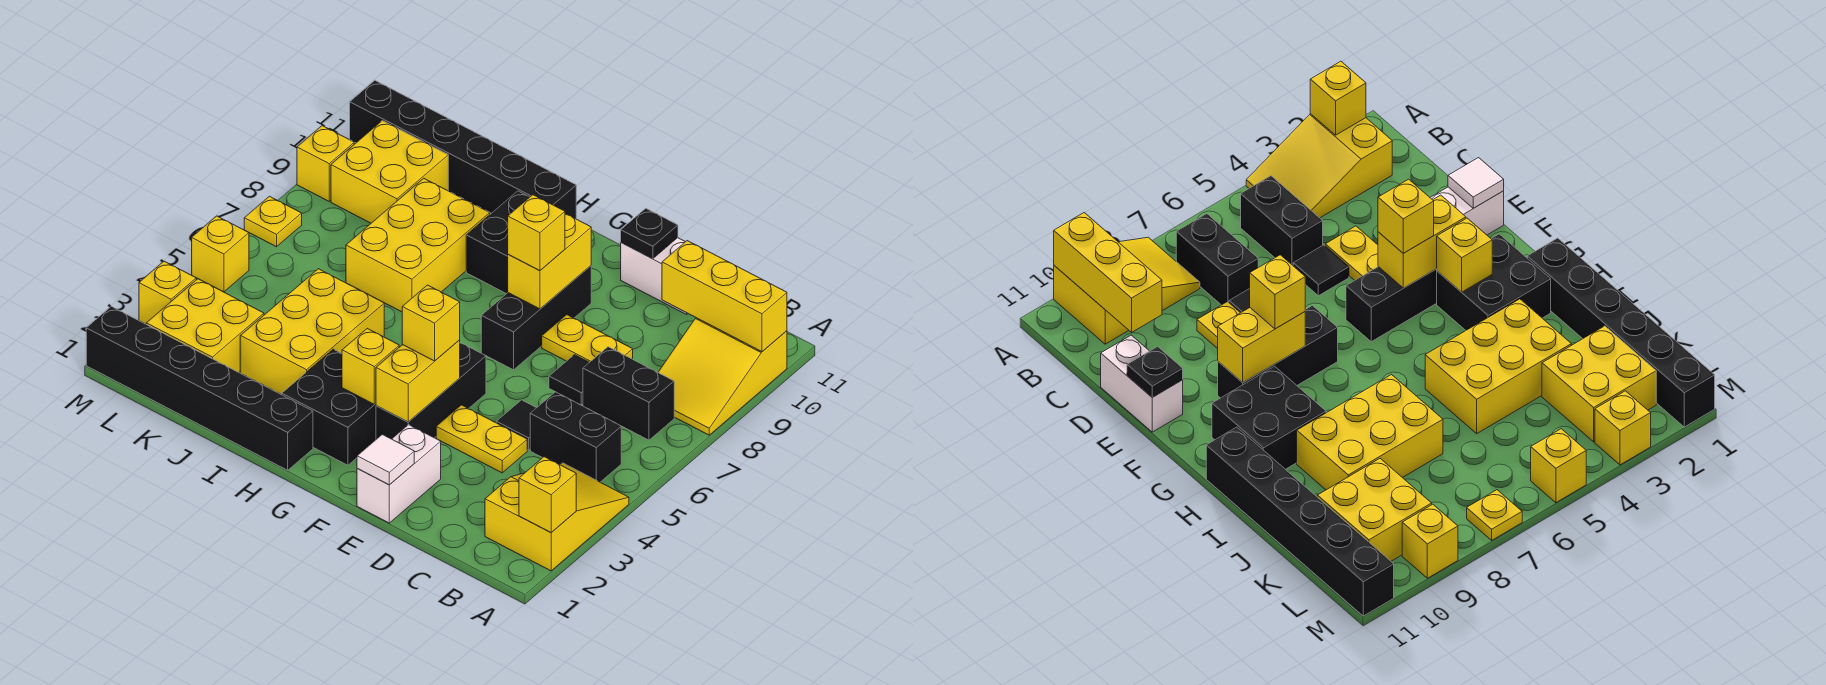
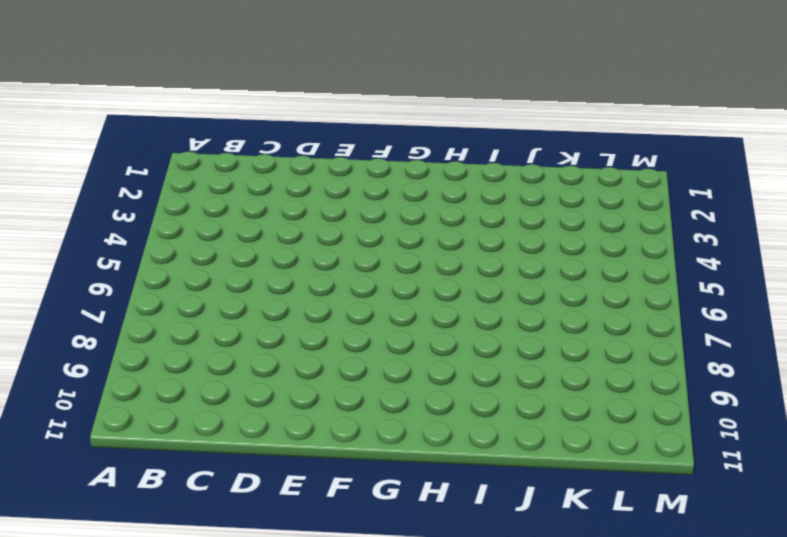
none -> yellow slope A2:B4 level 1 top 2
none -> yellow slope A8:B10 level 1 top 10
none -> black brick B5:C5 level 1
none -> black brick B7:C7 level 1

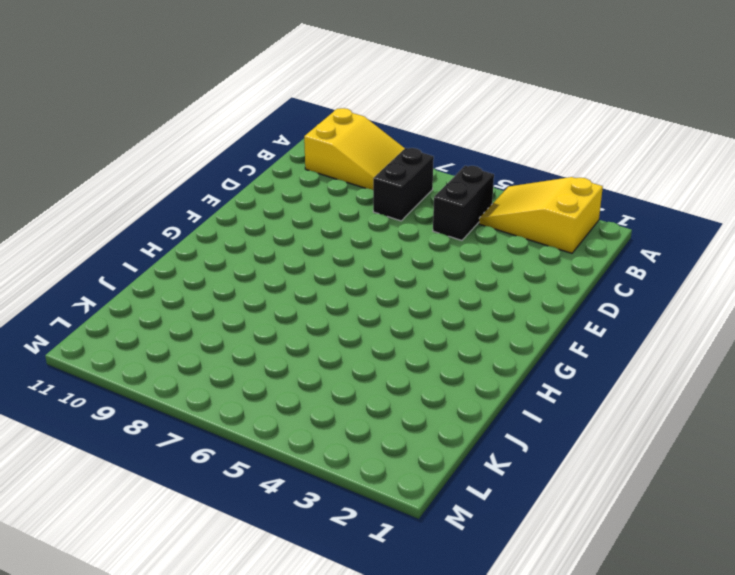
none -> yellow plate D4:E4 level 1
none -> black tile D5 level 1
none -> black tile D7 level 1
none -> yellow plate D8:E8 level 1

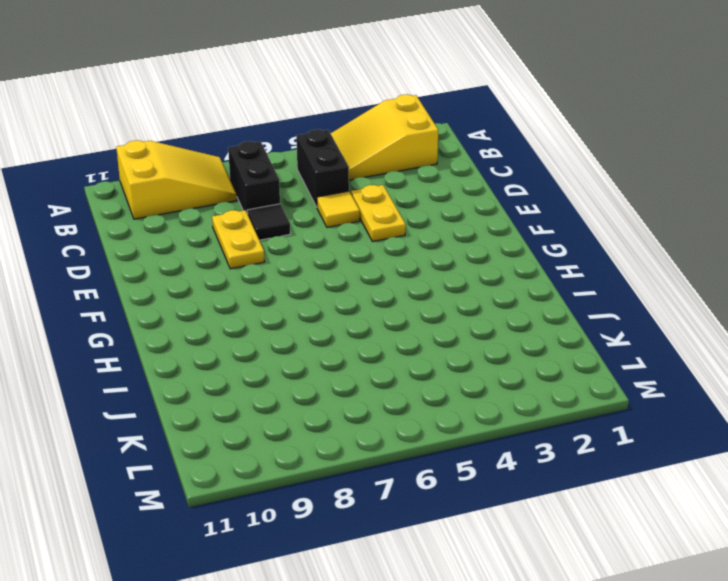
yellow tile D5 level 1 -> black tile D5 level 1
none -> white brick D11:E11 level 1
none -> white brick E1:E2 level 1
none -> black brick F3:F5 level 1
none -> black brick F7:F9 level 1

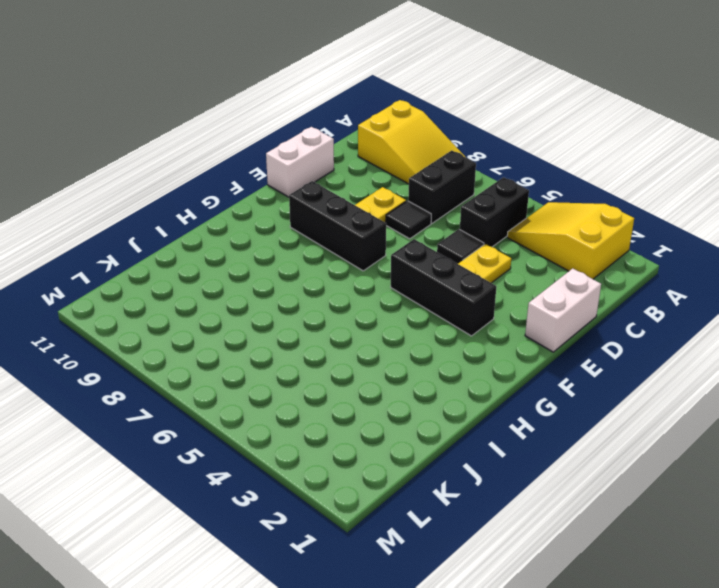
white brick D1:E1 level 1 -> white brick E1:E2 level 1
none -> black brick G2:H3 level 1
none -> black brick G9:H10 level 1
none -> black brick H1:M1 level 1
none -> black brick H11:M11 level 1

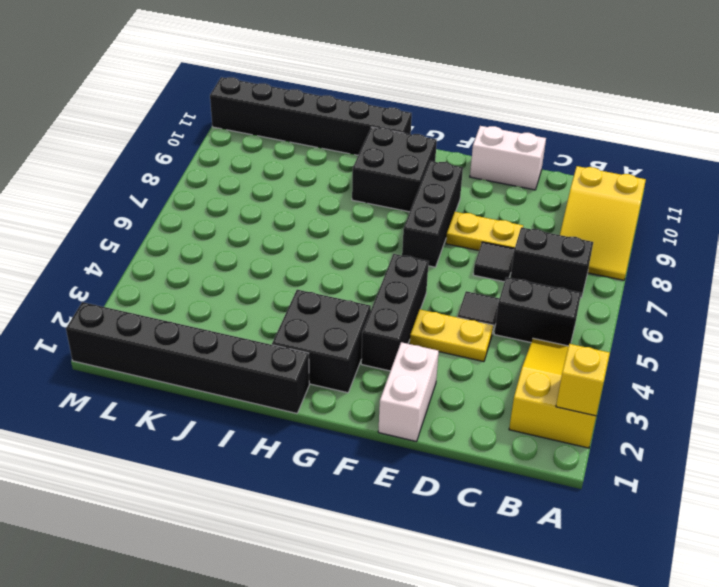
none -> yellow brick I3:J5 level 1
none -> yellow brick I7:J9 level 1
none -> yellow brick K2:L3 level 1
none -> yellow brick K9:L10 level 1

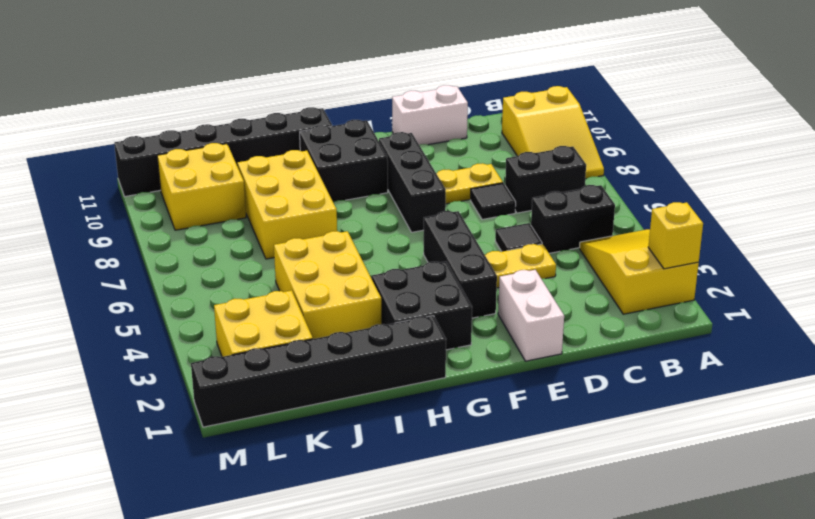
none -> yellow brick M3 level 1
none -> yellow brick M5 level 1
none -> yellow plate M7 level 1
none -> yellow brick M9 level 1

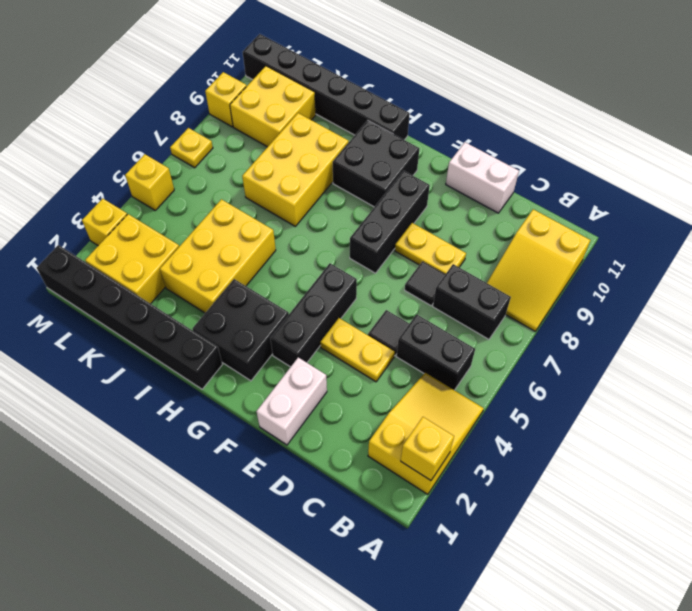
none -> yellow brick A10:C10 level 2
none -> white tile E1 level 2
none -> black plate E11 level 2
none -> yellow brick F3:F4 level 2

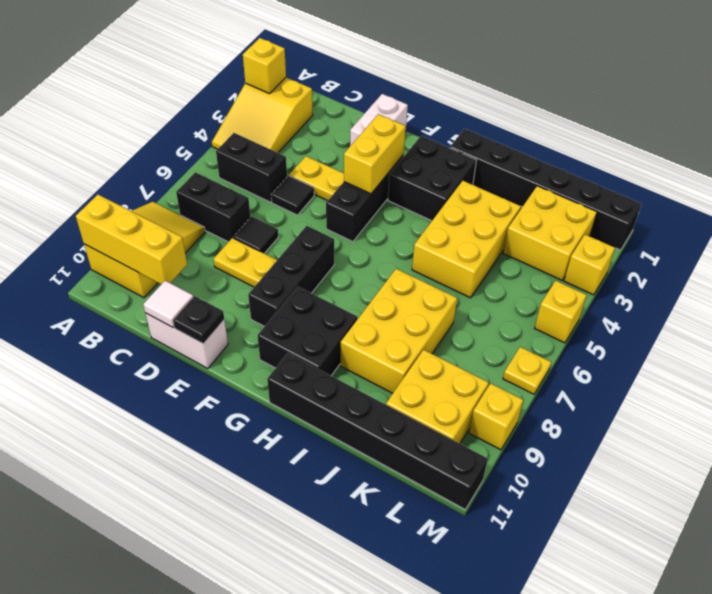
white tile D11 level 2 -> white tile E1 level 2
none -> yellow brick F8:F9 level 2
none -> yellow brick G3 level 2
none -> yellow brick F4 level 3
none -> yellow brick F8 level 3

